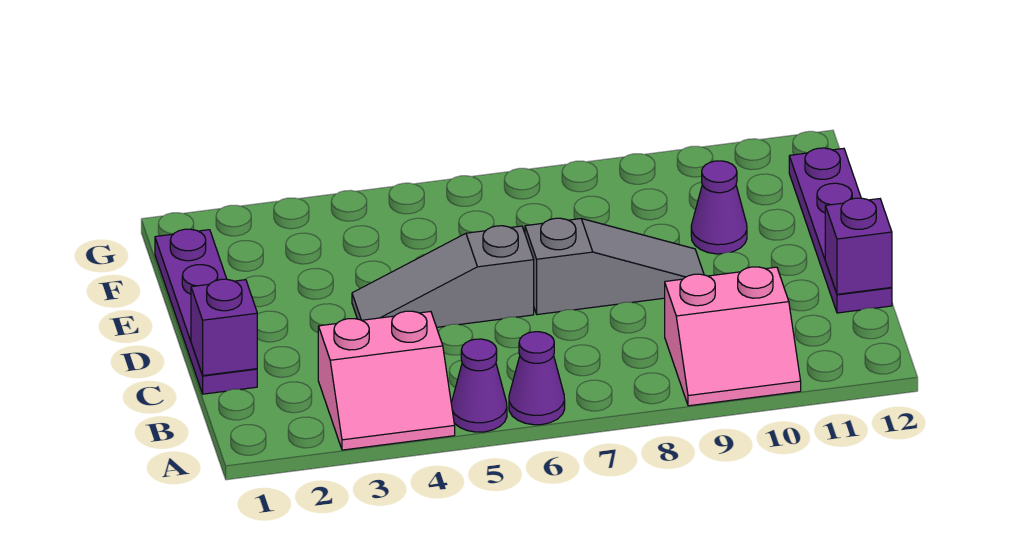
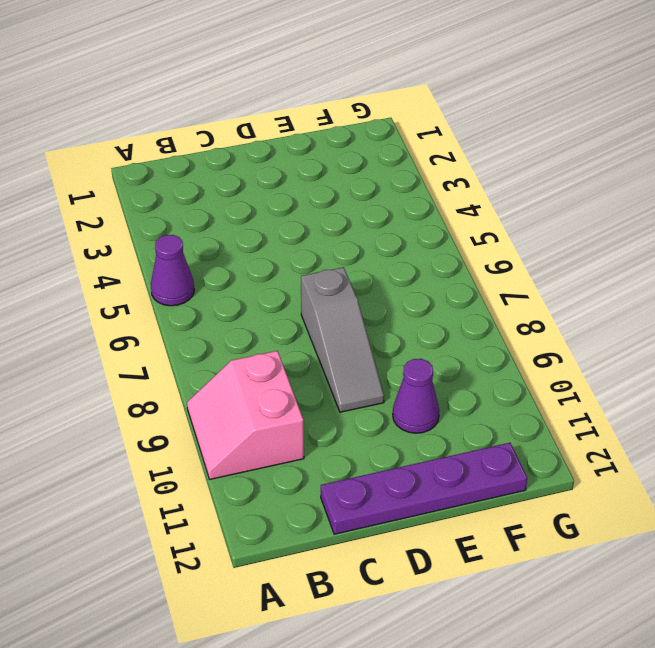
none -> pink slope A3:B4 level 1 top B
none -> purple cone A6 level 1

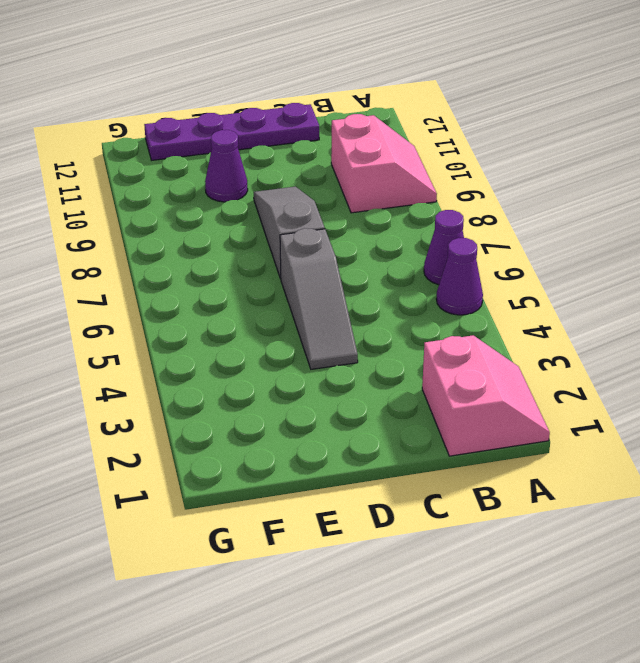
pink slope A1:B2 level 1 top B -> pink slope A3:B4 level 1 top B
none -> purple plate C1:F1 level 1
none -> purple brick C1 level 2

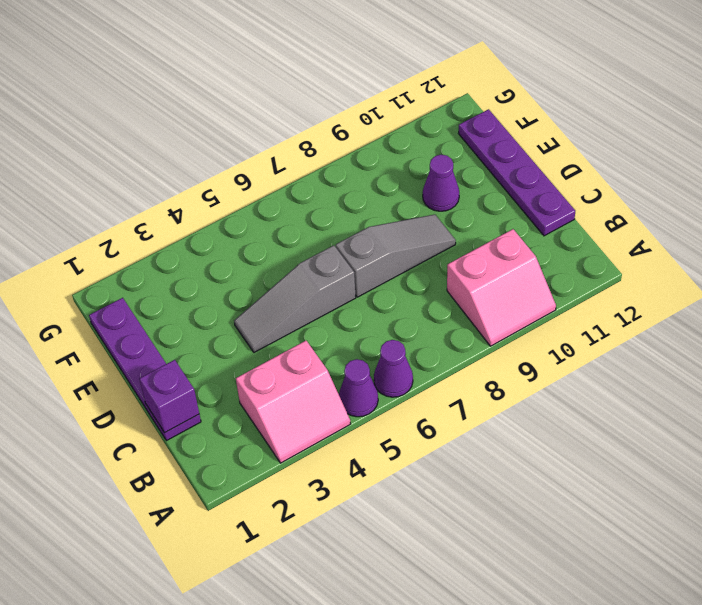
none -> purple brick C12 level 2

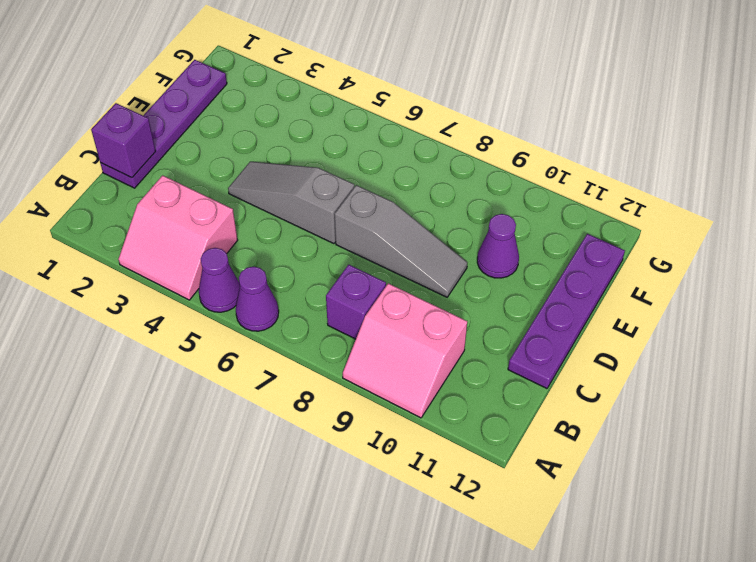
purple brick B8 level 1 -> purple brick C12 level 2

